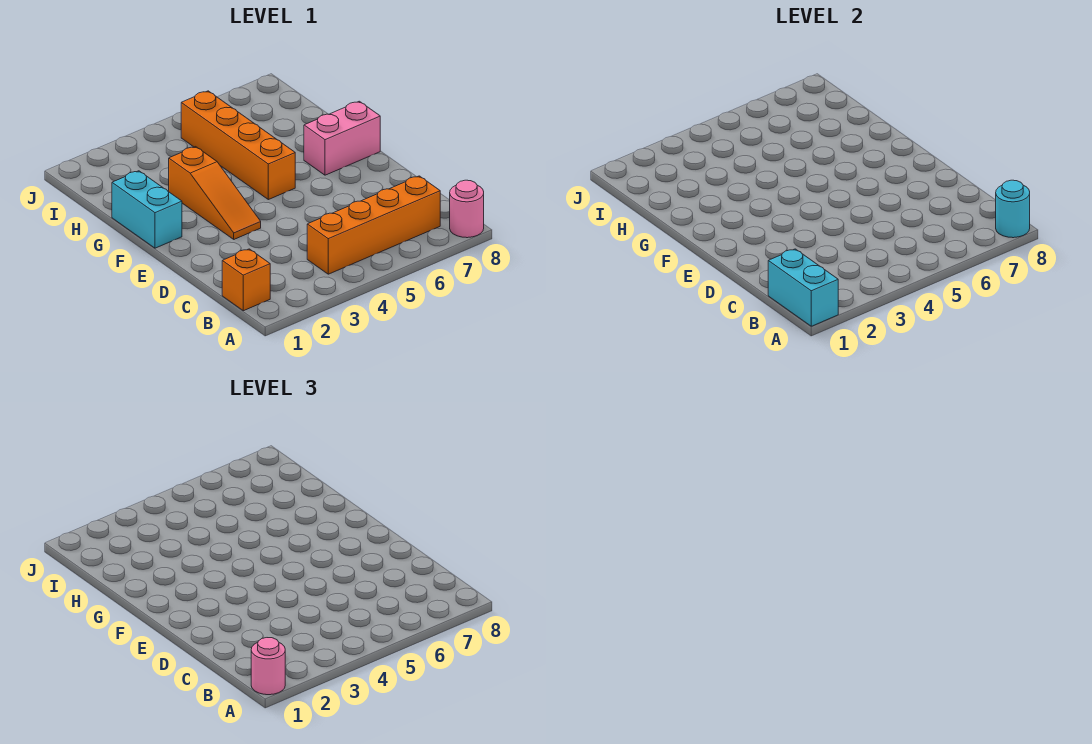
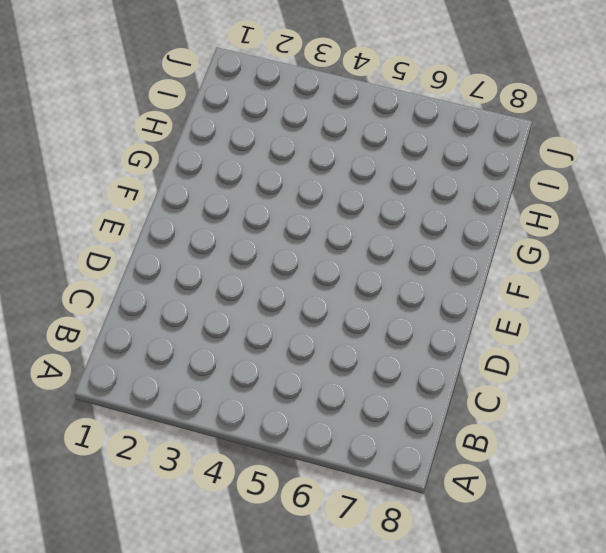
none -> pink round brick A8 level 1
none -> orange brick B1 level 1

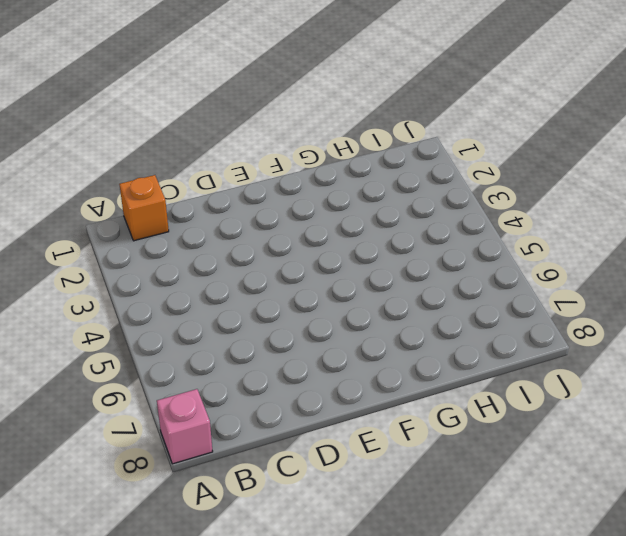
pink brick A8 level 1 -> pink round brick A8 level 1
none -> orange brick B4:B7 level 1
none -> orange slope E3:G3 level 1 top G

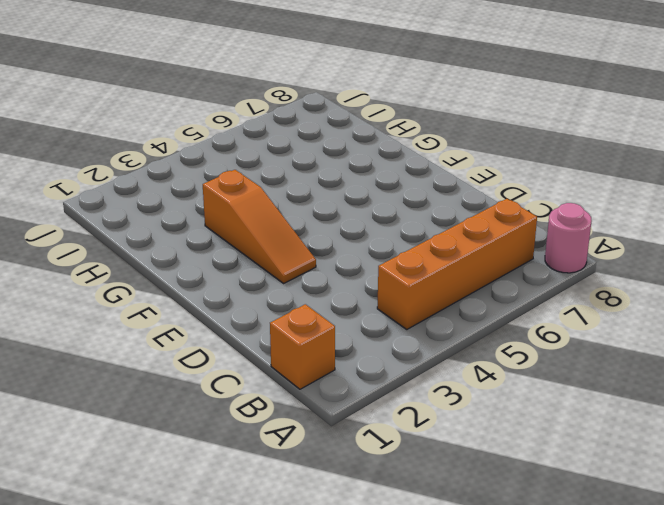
none -> cyan brick F1:G1 level 1
none -> orange brick F5:I5 level 1

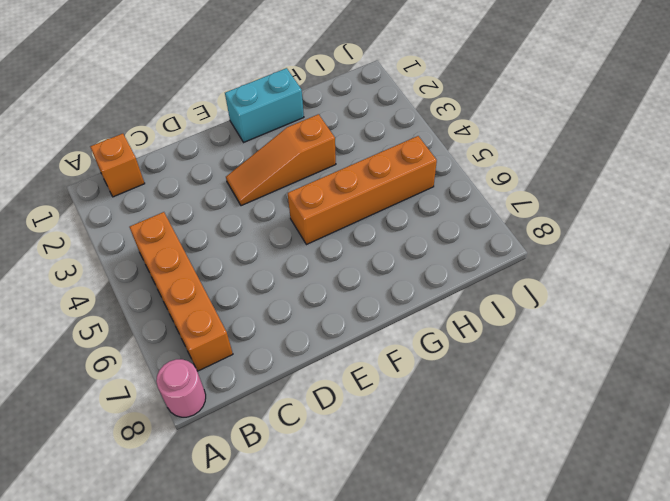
none -> pink brick F7:F8 level 1
none -> cyan brick A1:B1 level 2

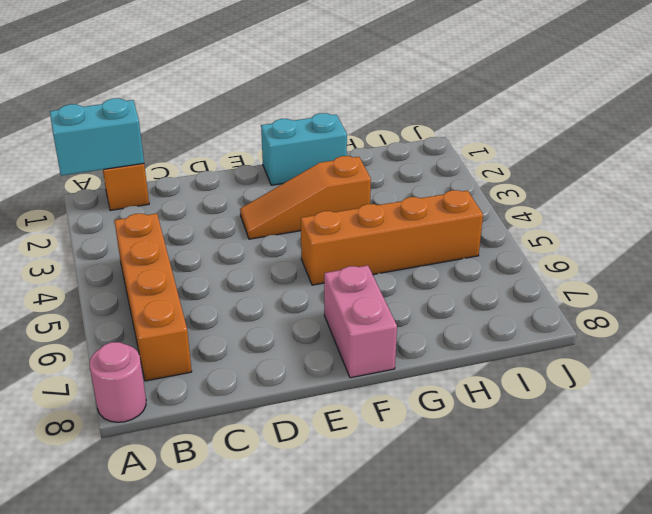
none -> cyan round brick A8 level 2
none -> pink round brick A1 level 3

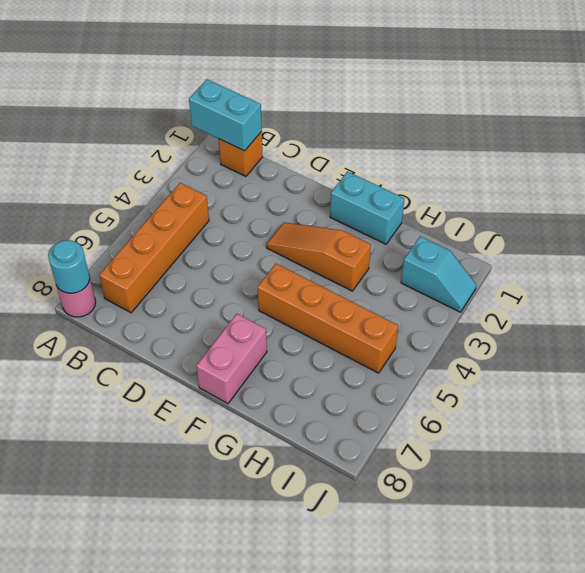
cyan slope I2:J2 level 1 top I -> none
none -> pink round brick A1 level 3

